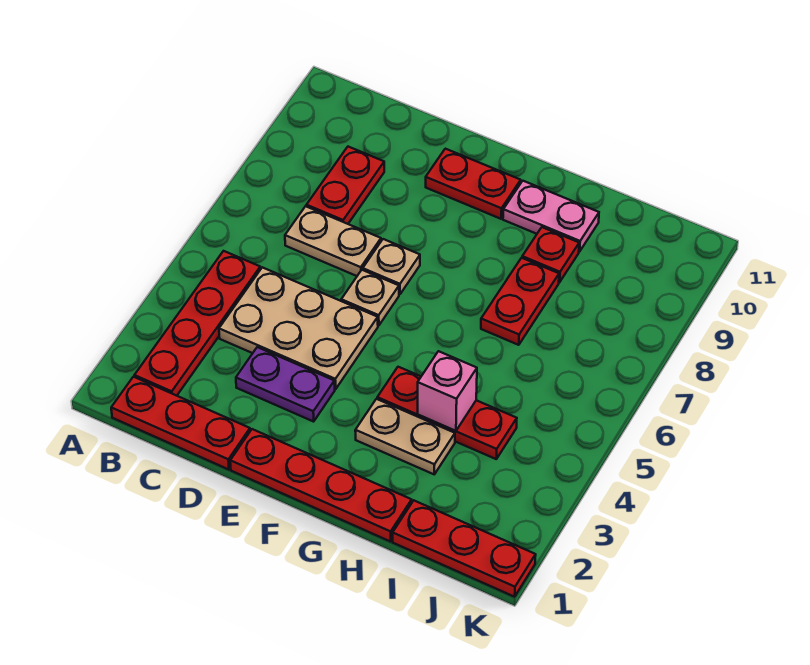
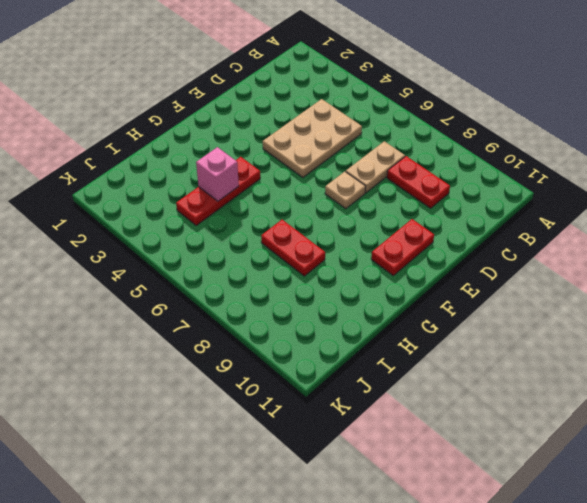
none -> red plate B1:D1 level 1
none -> red plate B2:B5 level 1
none -> purple plate D3:E3 level 1

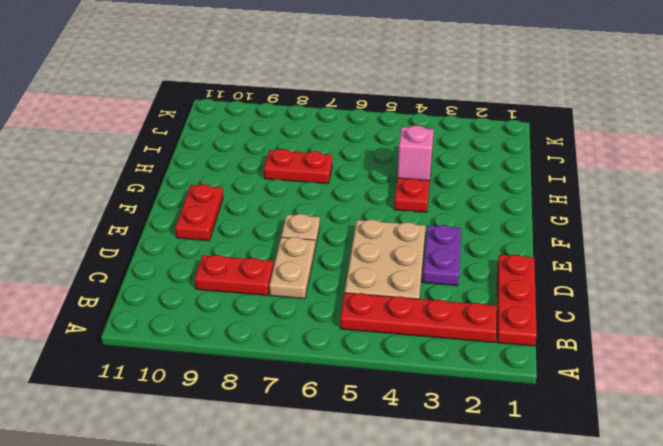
none -> red plate E1:H1 level 1
none -> tan plate E6 level 1
none -> tan plate G3:H3 level 1

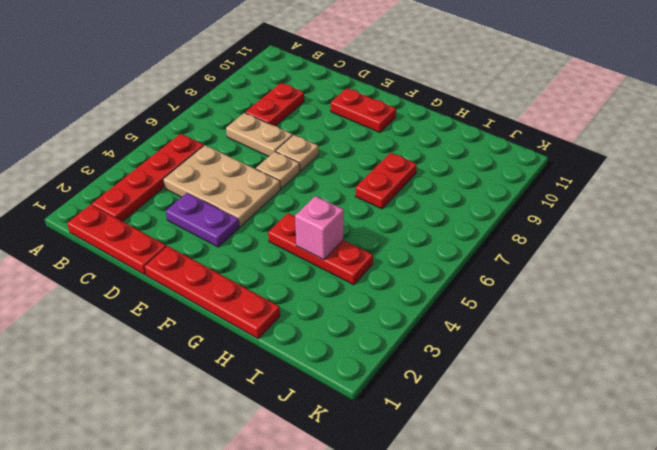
none -> tan plate G3:H3 level 1
none -> pink plate G10:H10 level 1
none -> red plate H9 level 1

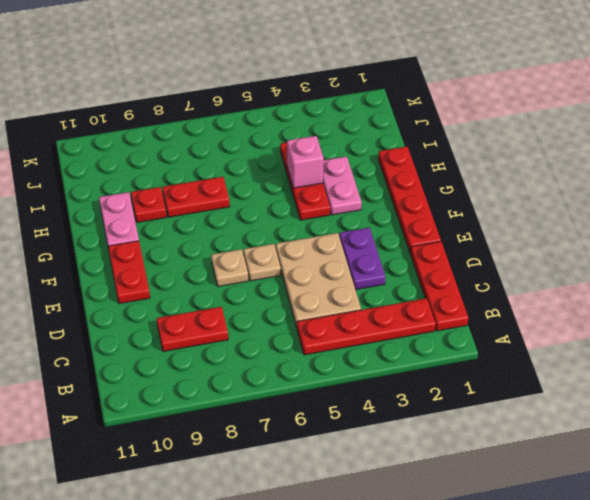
pink plate G3:H3 level 1 -> tan plate G3:H3 level 1
none -> tan plate C7:D7 level 1
none -> red plate I1:K1 level 1

